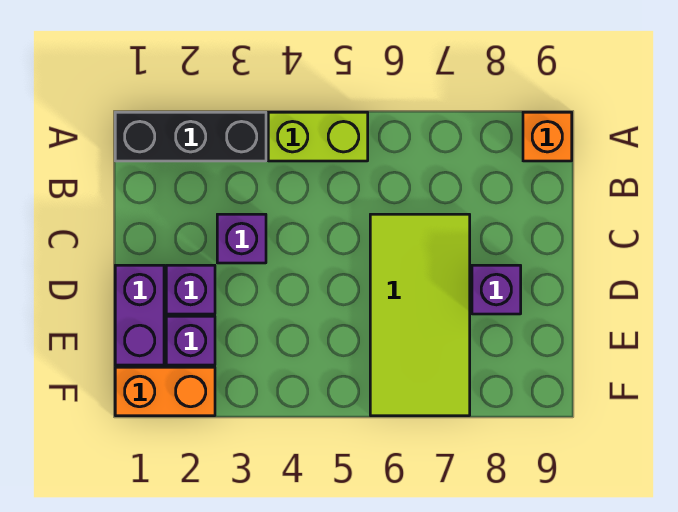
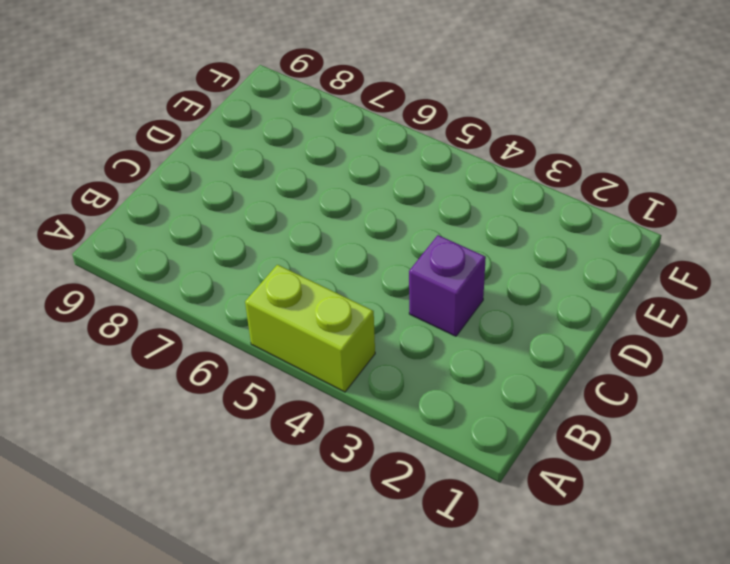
none -> black brick A1:A3 level 1
none -> orange brick A9 level 1

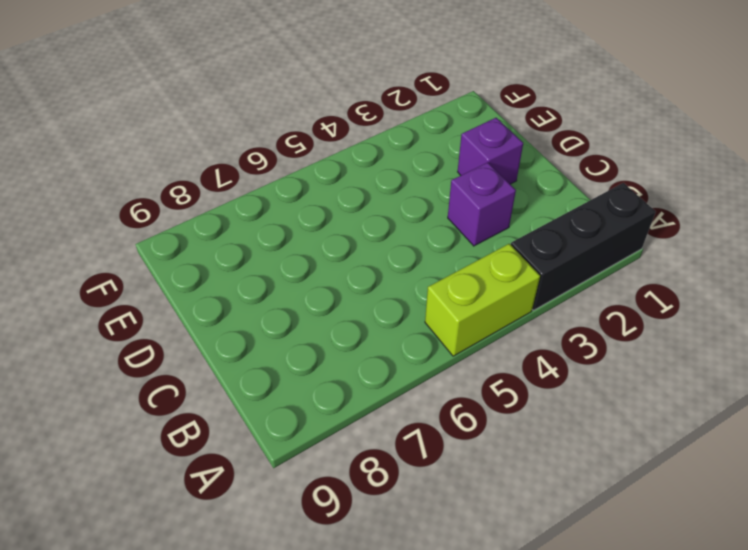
none -> orange brick A9 level 1
none -> lime tile C6:F7 level 1

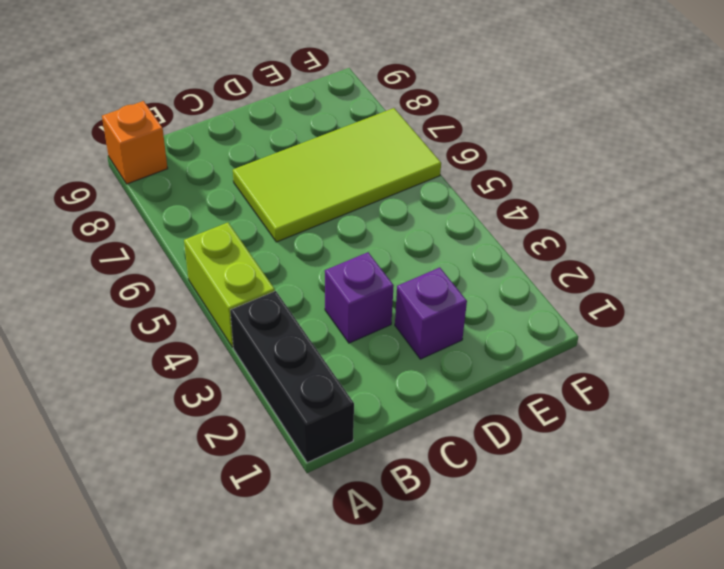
none -> purple brick D1:E1 level 1
none -> purple brick D8 level 1

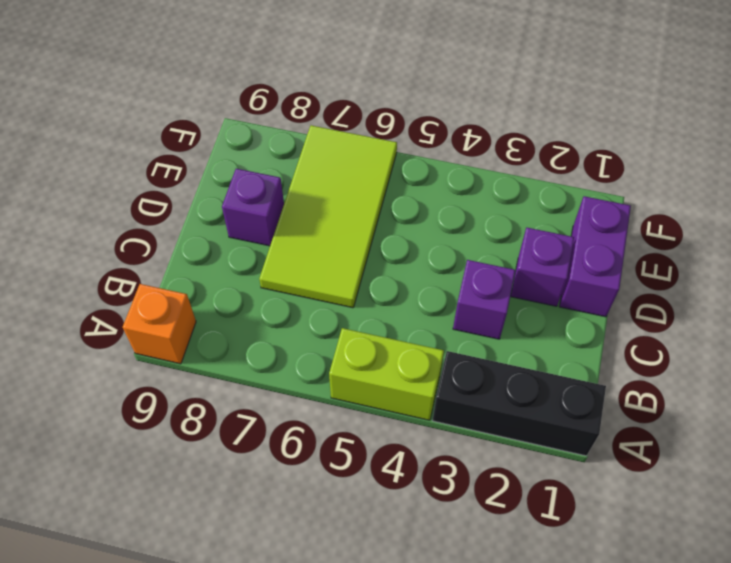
none -> purple brick E2 level 1
none -> orange brick F1:F2 level 1

